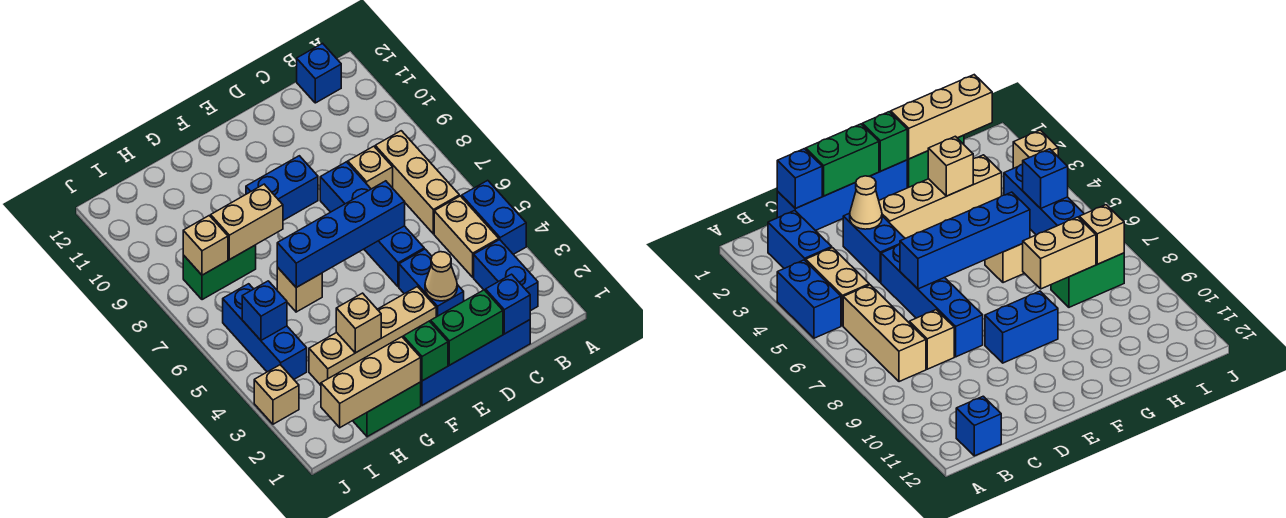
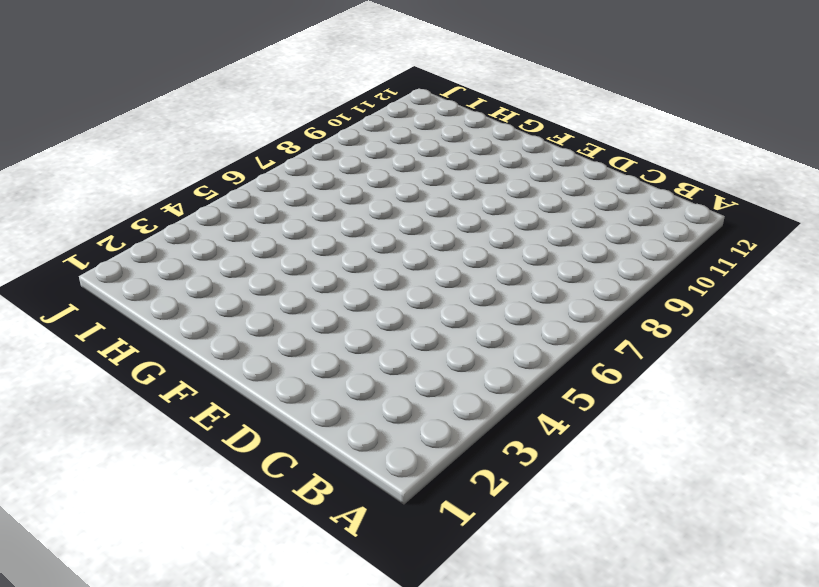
none -> blue brick A4:A5 level 1
none -> blue brick B2:B3 level 1
none -> tan brick B4:B5 level 1

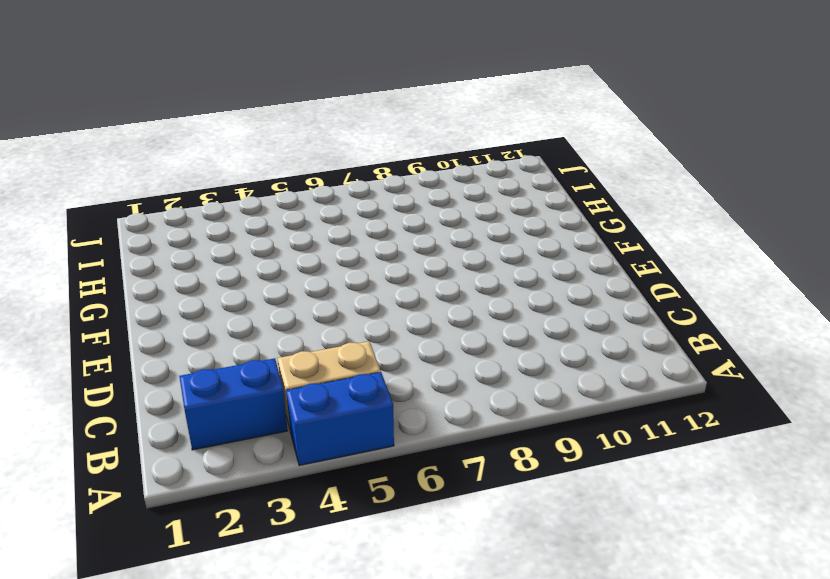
none -> tan brick B6:B8 level 1
none -> blue brick B12 level 1
none -> blue brick C1:F1 level 1

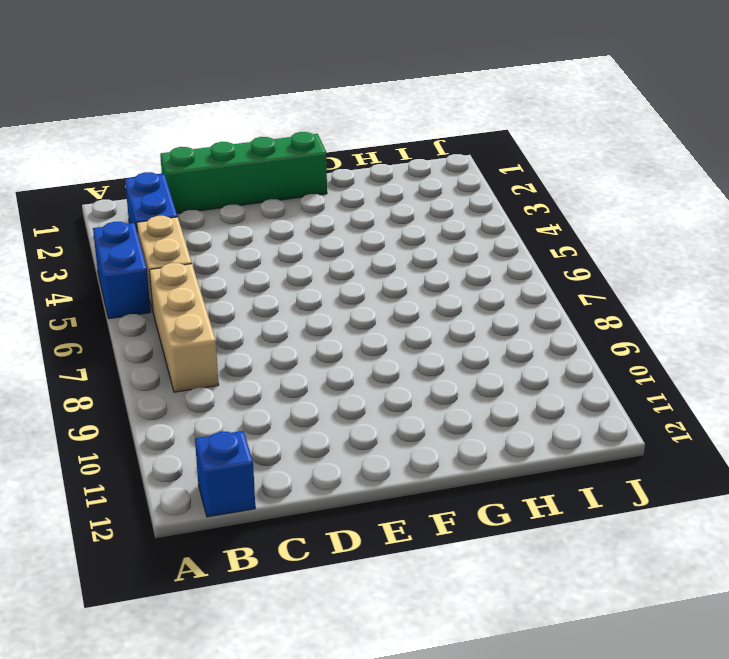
green brick C1:F1 level 1 -> blue brick C1:F1 level 1
none -> tan brick C8 level 1
none -> blue brick D3:D4 level 1
none -> blue brick D5:D8 level 1

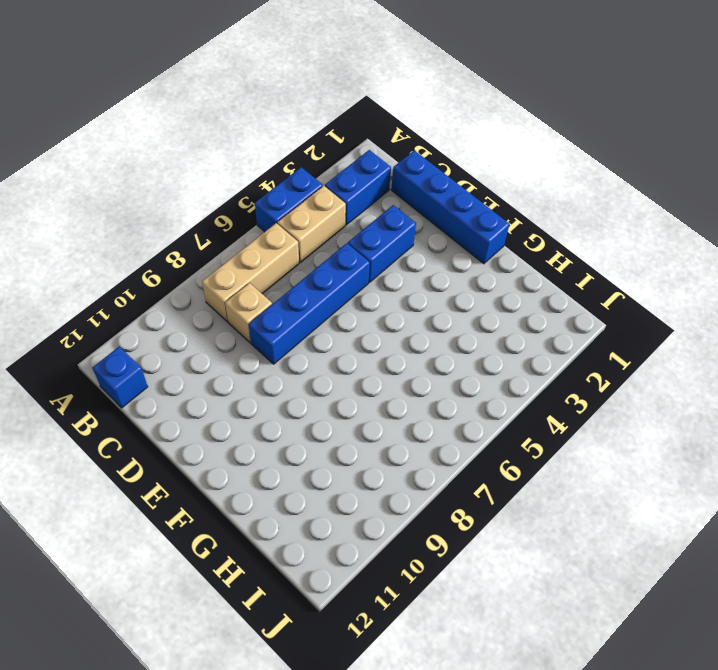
none -> tan brick E3:H3 level 1
none -> blue brick E9:F9 level 1
none -> green brick G1:H1 level 1

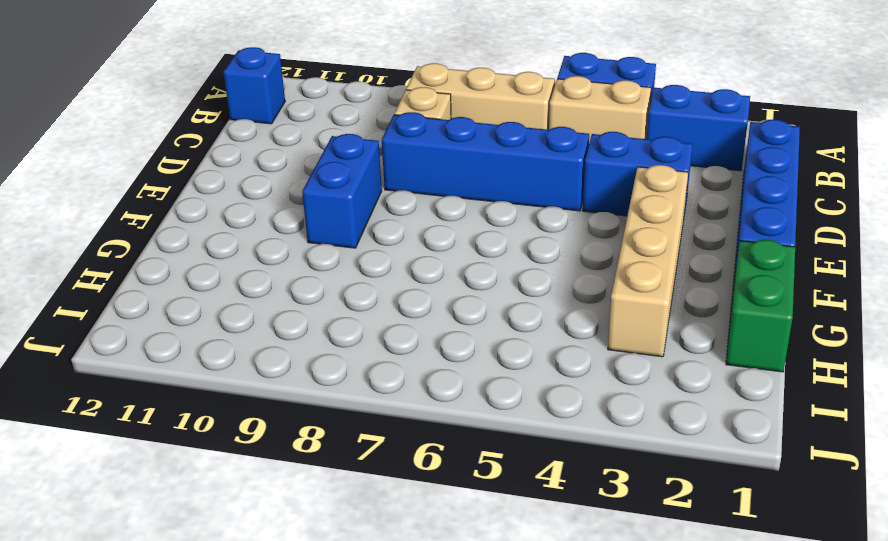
none -> tan brick G6 level 1
none -> green brick H8:I8 level 1
none -> blue brick I4:I6 level 1

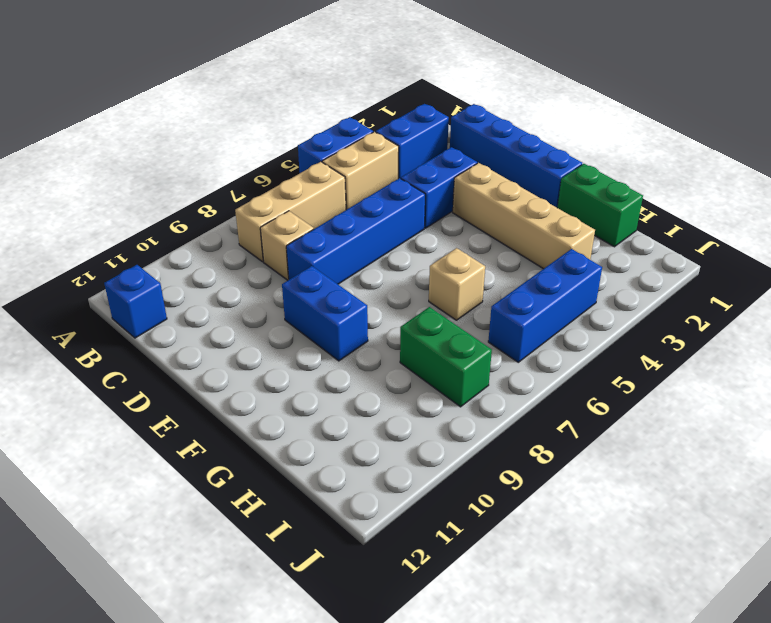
none -> tan brick J3 level 1
none -> blue brick C1 level 2
none -> green brick D1:E1 level 2

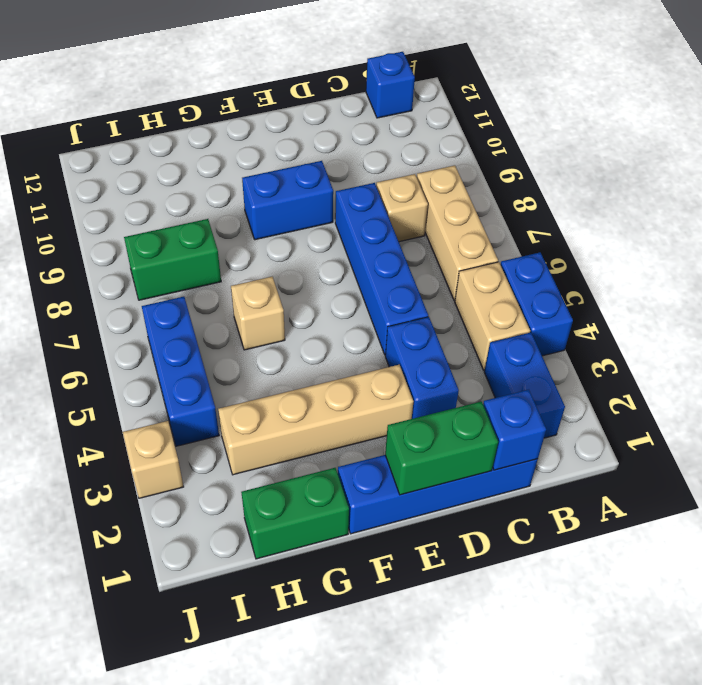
none -> tan cone D3 level 2
none -> blue brick D6:G6 level 2
none -> green brick F1 level 2

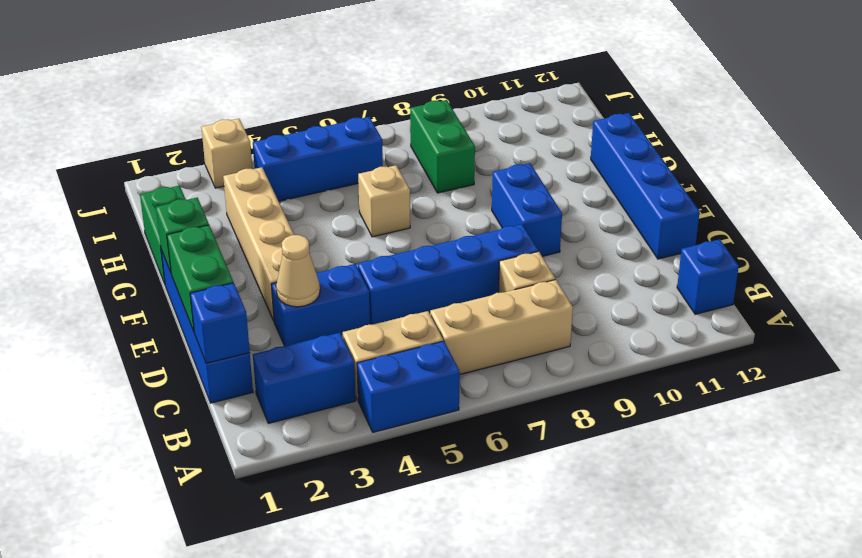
blue brick D12:G12 level 1 -> blue brick D6:G6 level 2
none -> tan brick G1:I1 level 2
none -> tan brick G3 level 2
none -> tan brick G8:H8 level 2

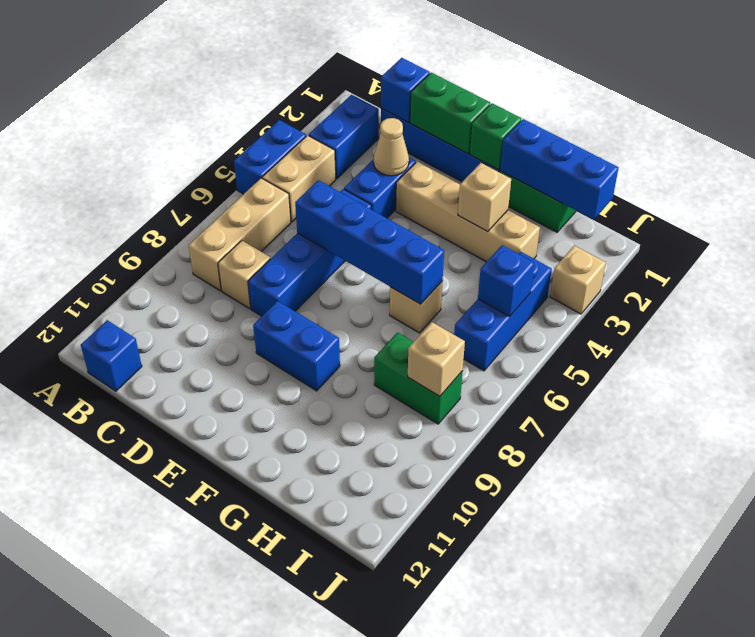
blue brick G1:I1 level 2 -> tan brick G1:I1 level 2
none -> tan brick G8:H8 level 2

